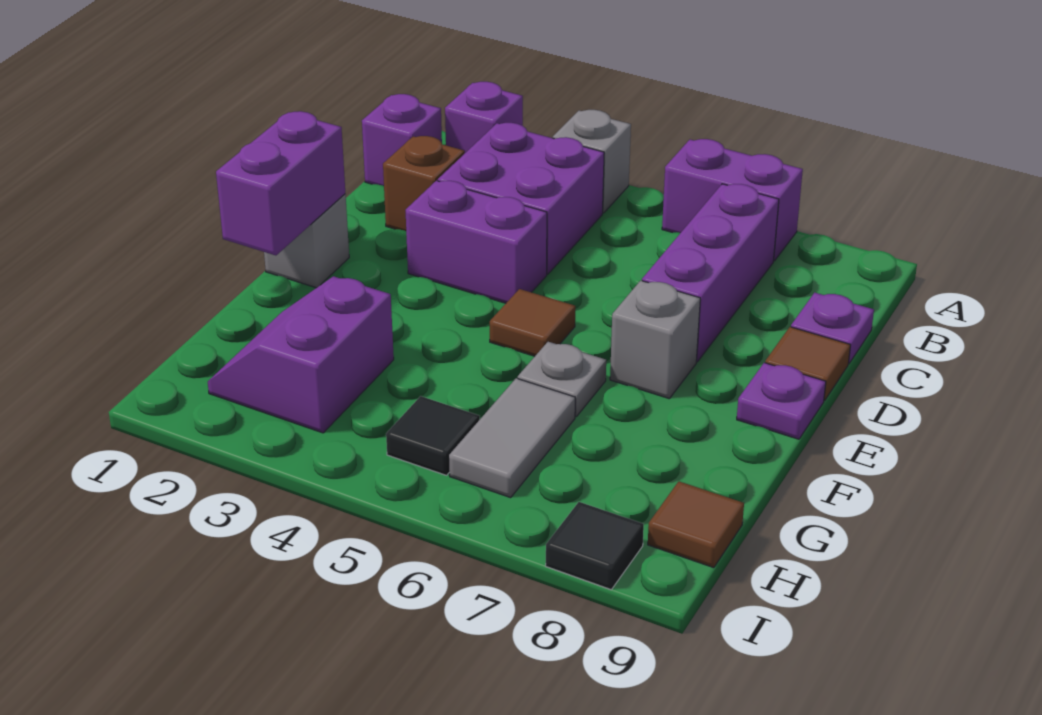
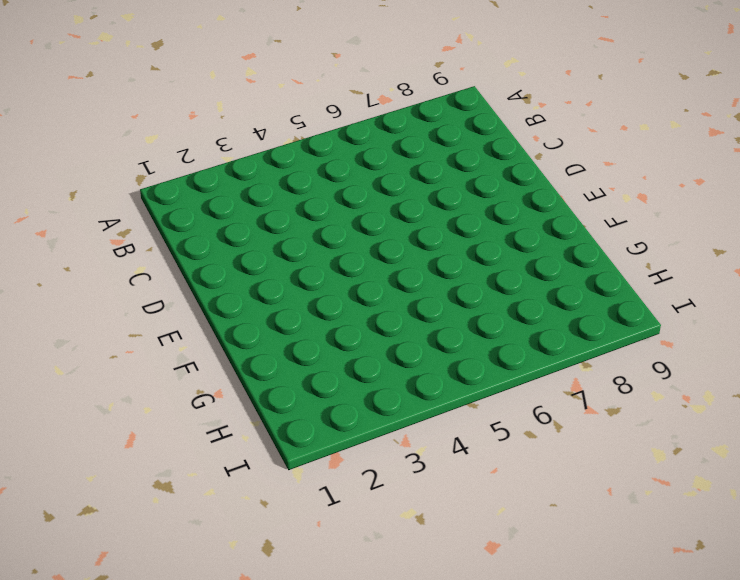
none -> purple brick A2 level 1
none -> grey brick A4 level 1
none -> purple brick A6:A7 level 1

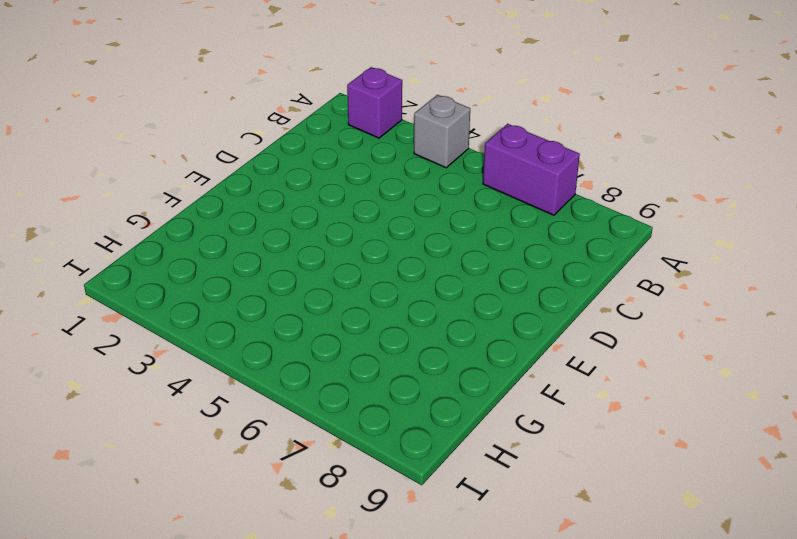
none -> purple brick B1 level 1
none -> purple brick B3:C4 level 1
none -> purple brick B7:D7 level 1

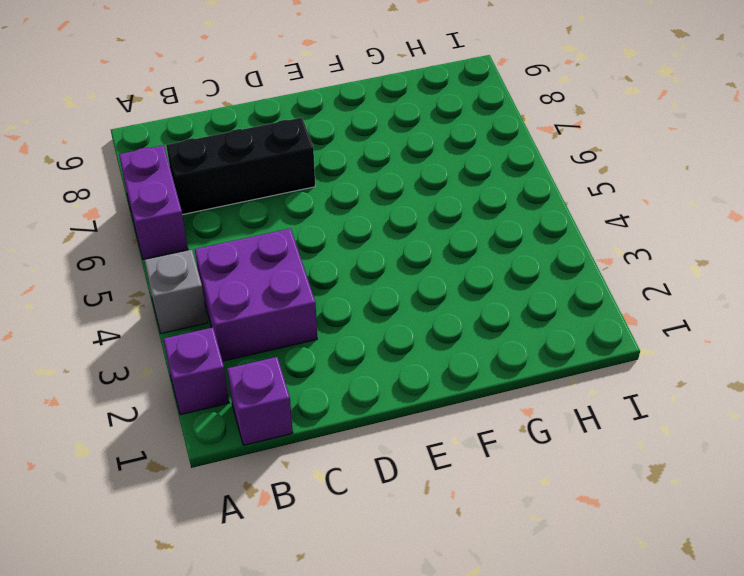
black brick B7:D7 level 1 -> purple brick B7:D7 level 1
none -> brown brick C2 level 1
none -> purple plate C9 level 1
none -> purple brick D3:D4 level 1

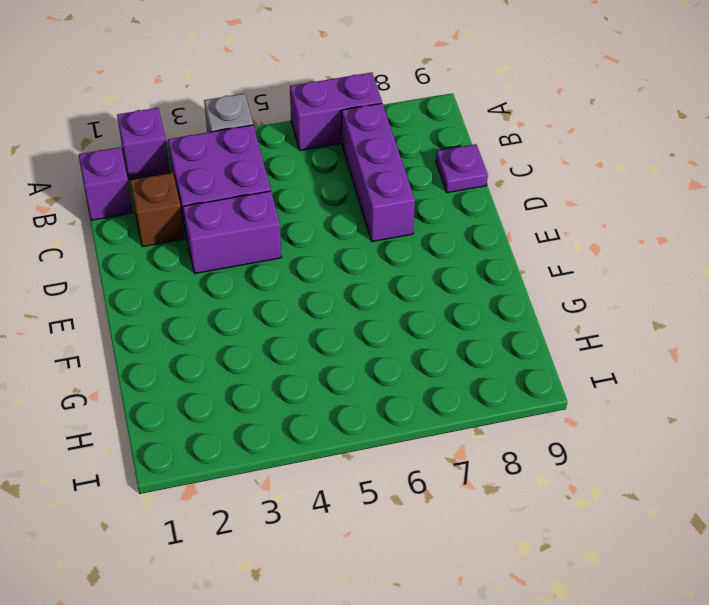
none -> brown tile D9 level 1
none -> grey brick E1 level 1
none -> brown tile E5 level 1

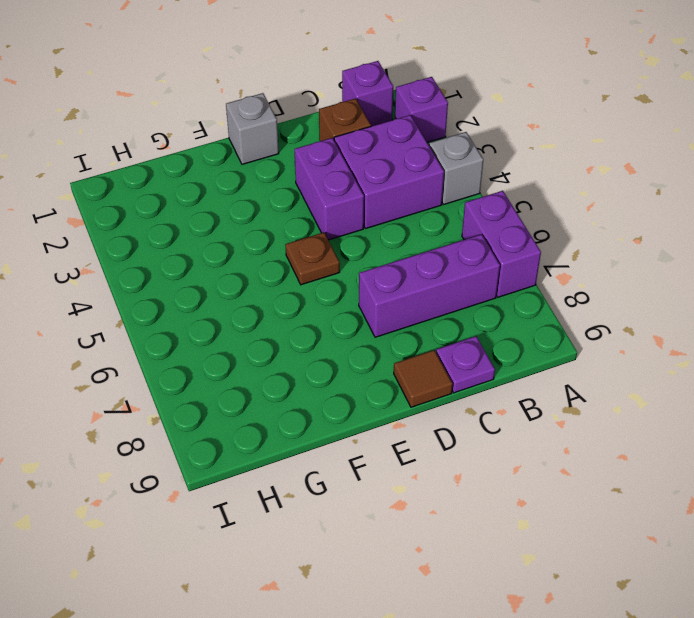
brown plate E5 level 1 -> brown tile E5 level 1
none -> grey brick E7 level 1
none -> purple plate E9 level 1
none -> grey plate F6 level 1

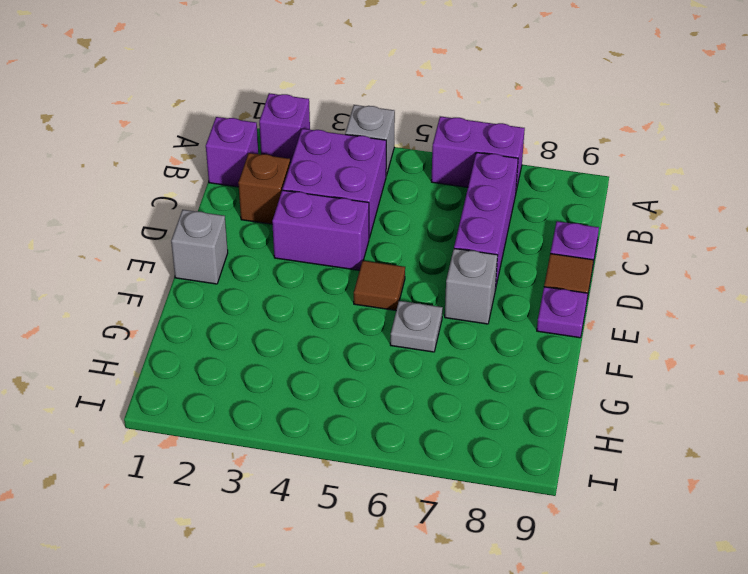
none -> purple slope G2:H3 level 1 top 3
none -> grey tile G6:H6 level 1
none -> black tile H5 level 1

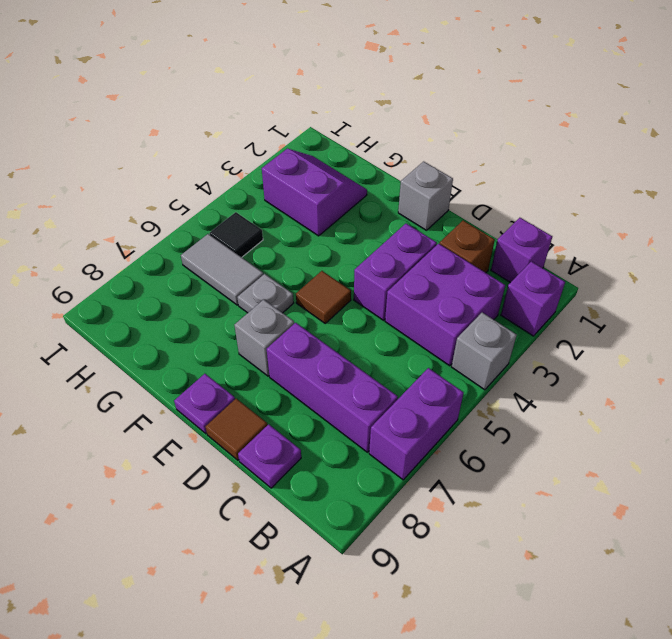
none -> brown tile H9 level 1
none -> black tile I8 level 1
none -> purple brick E1:F1 level 2

